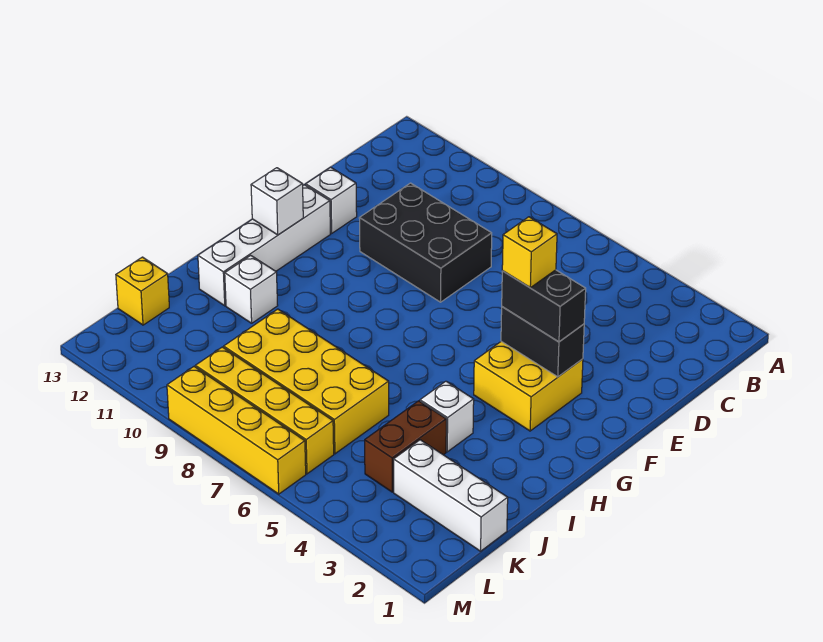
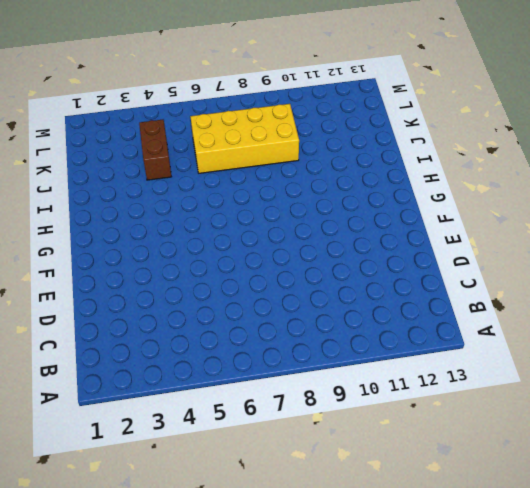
none -> black brick D8:E10 level 1
none -> white brick E12 level 1
none -> yellow brick F3:G4 level 1

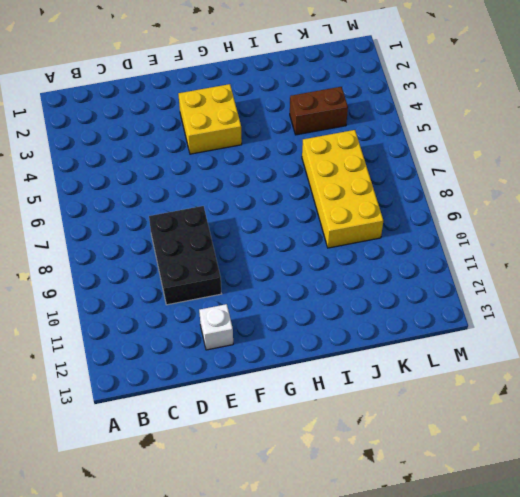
none -> white brick F12:I12 level 1
none -> white brick I4 level 1
none -> white brick I11 level 1

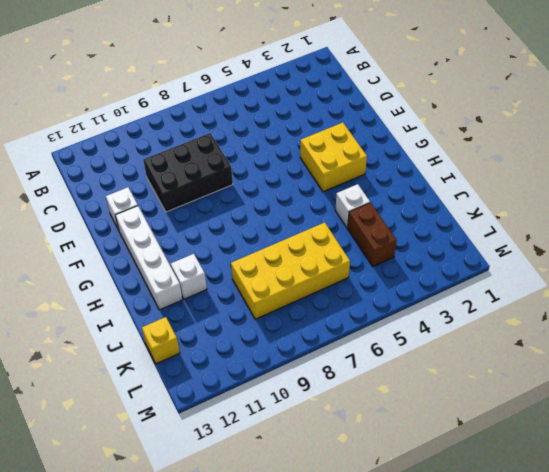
none -> white brick K1:K3 level 1
none -> yellow brick L6:L9 level 1
none -> yellow brick M6:M9 level 1

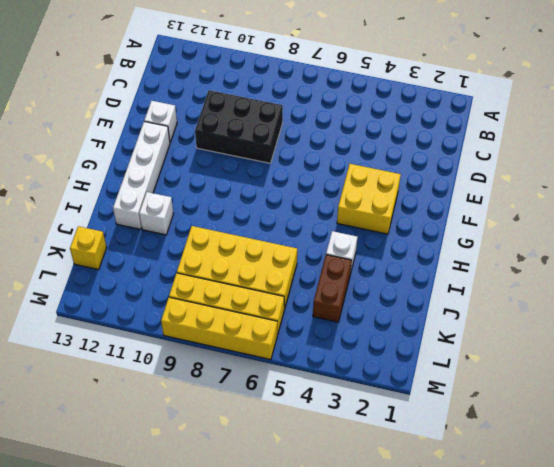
none -> white brick K1:K3 level 1
none -> black brick F3:F4 level 2
none -> white brick G12 level 2

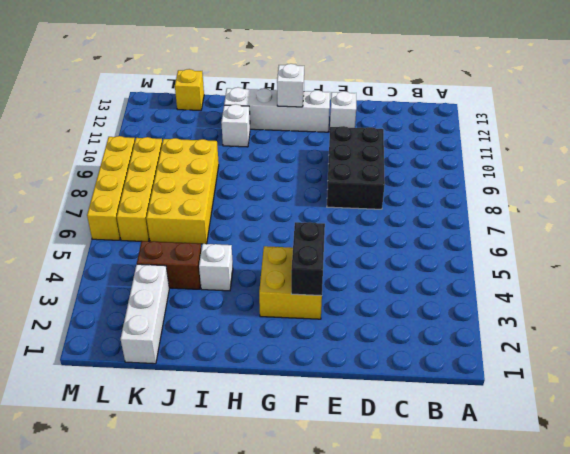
none -> black brick F3:F4 level 3
none -> yellow brick F4 level 4

